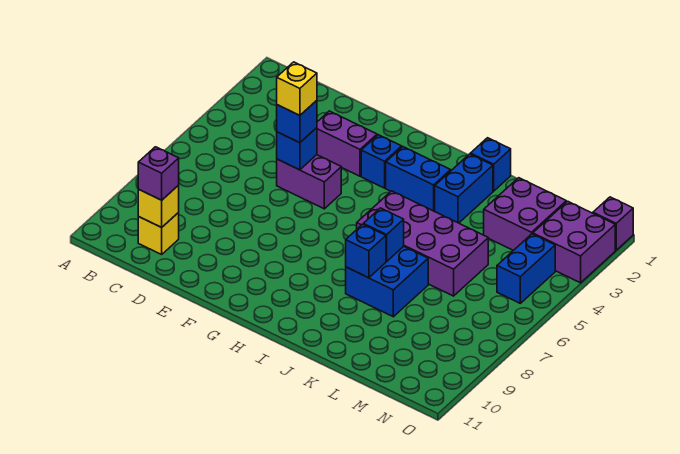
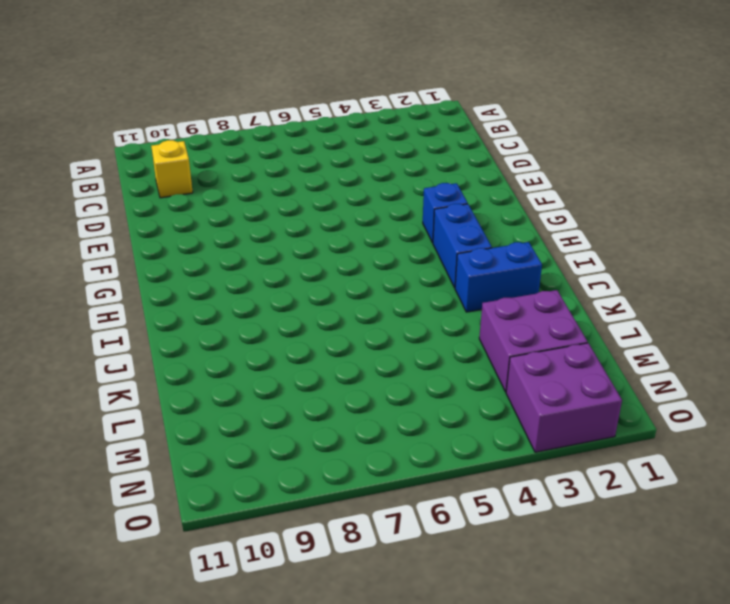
none -> purple brick E3:F3 level 1
none -> purple brick E5:F5 level 1
none -> purple brick I5:L6 level 1

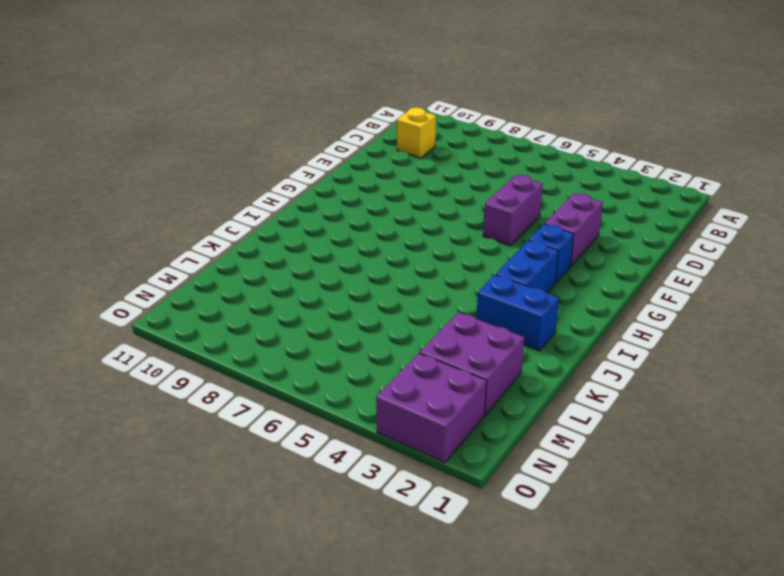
none -> purple brick I5:L6 level 1
none -> blue brick J1 level 1
none -> blue brick J7:K8 level 1

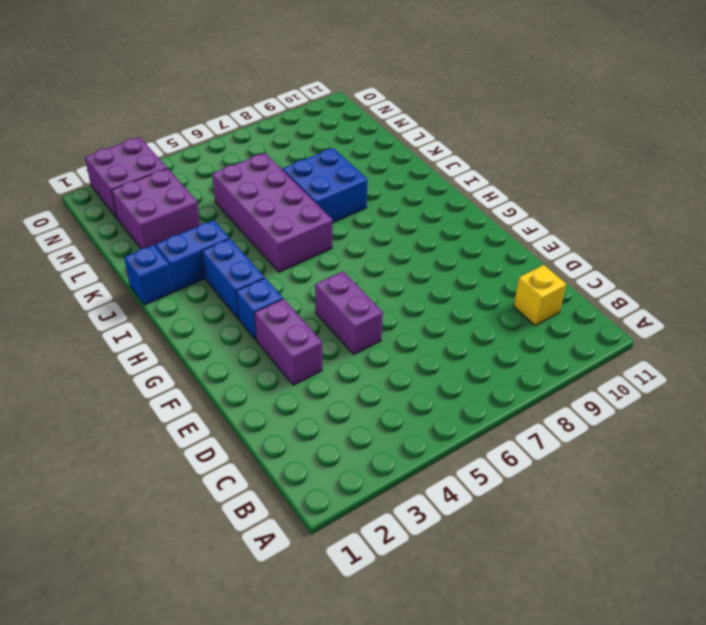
none -> blue brick N4:N5 level 1
none -> purple brick O1 level 1
none -> yellow brick C10 level 2

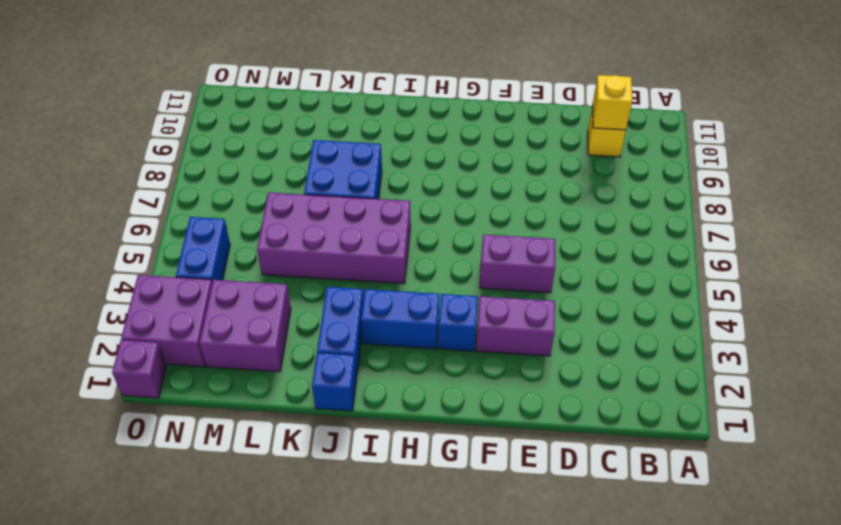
none -> blue brick E5 level 2
none -> blue brick J7 level 2
none -> blue brick J8 level 2

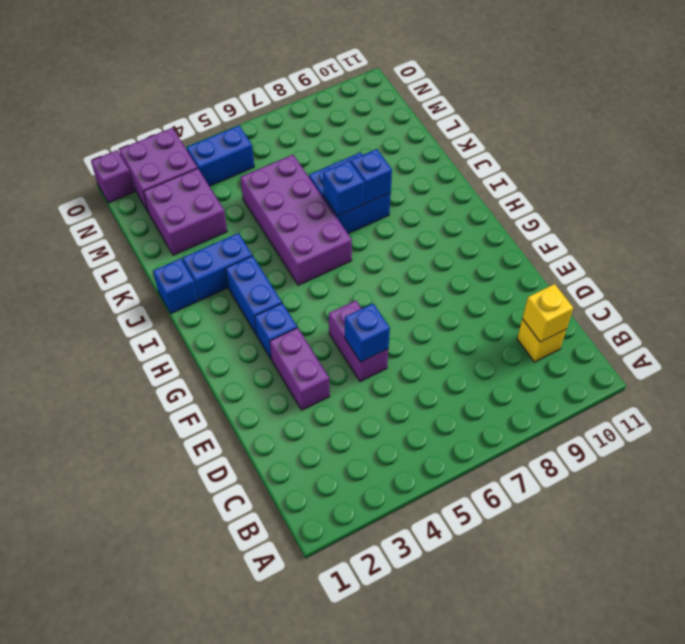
none -> purple brick C10 level 3
none -> blue brick E5 level 3
none -> yellow brick E5 level 4

